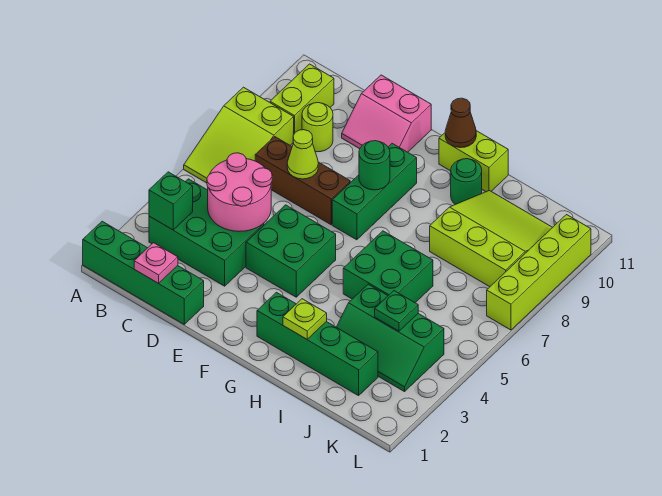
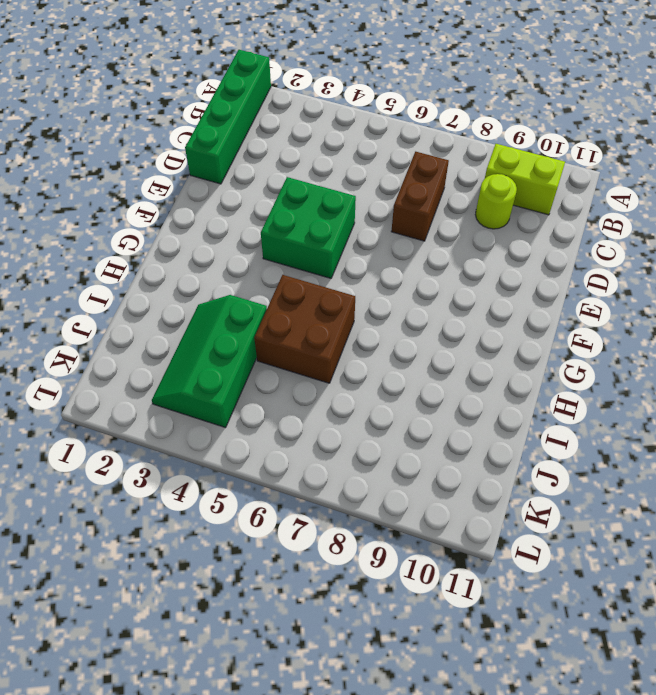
brown brick C7:D7 level 1 -> brown brick C7:E7 level 1
brown brick H5:I6 level 1 -> green brick H5:I6 level 1
none -> lime slope A6:B8 level 1 top 8
none -> green brick B3:D4 level 1
none -> pink slope D10:E11 level 1 top 11

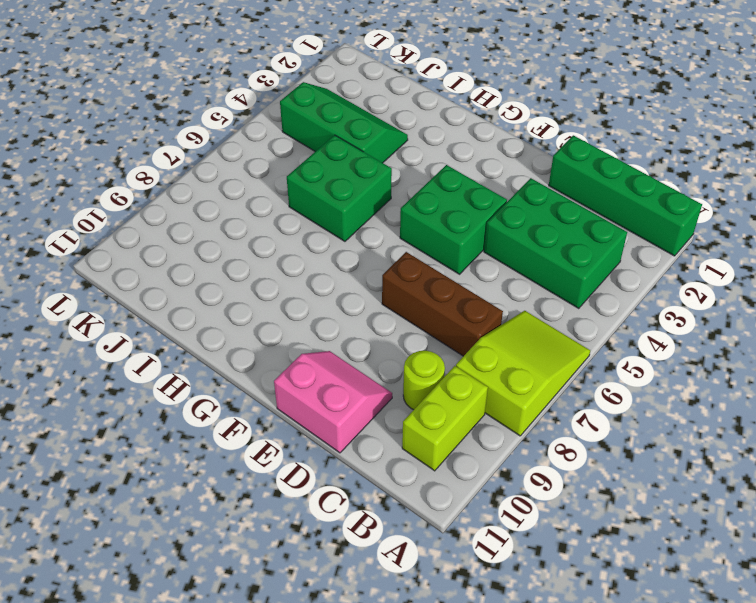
none -> green brick F7:F9 level 1
none -> green brick G2:J2 level 1
none -> lime brick G11:H11 level 1

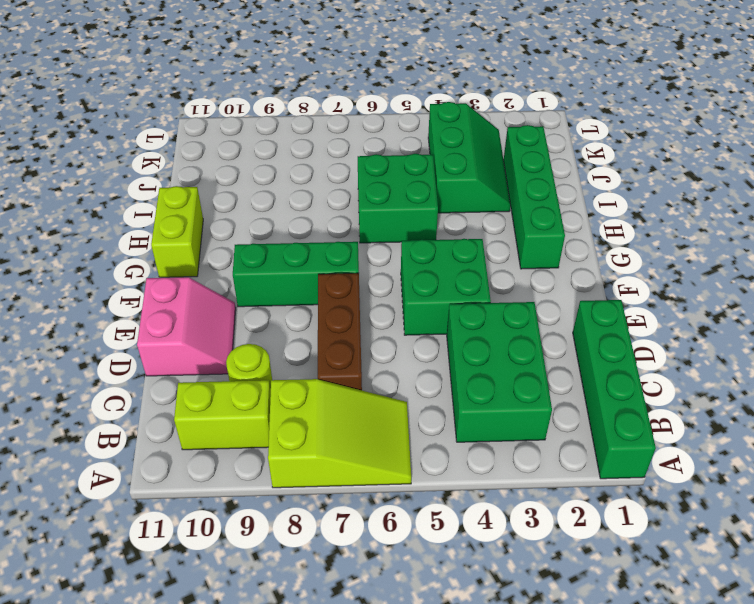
none -> green round brick H10 level 1
none -> lime slope I8:K10 level 1 top 8
none -> lime brick L7:L10 level 1

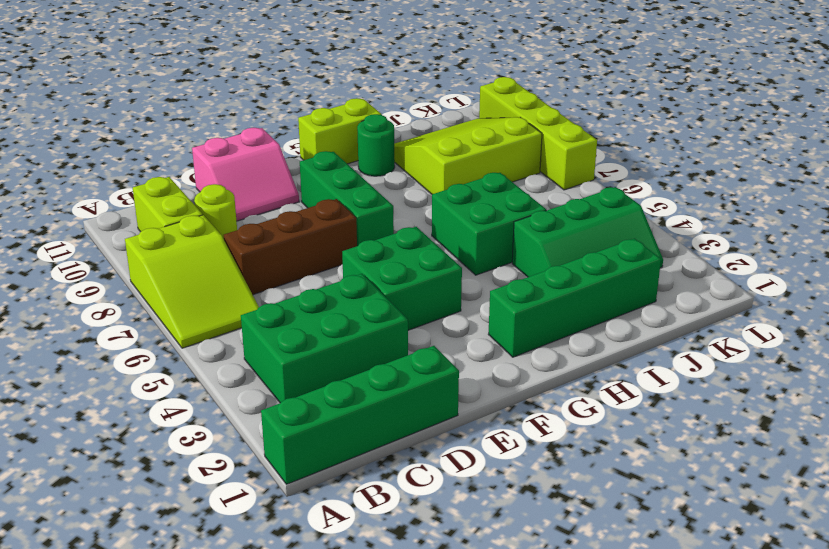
none -> green brick B3 level 2
none -> pink plate C1 level 2
none -> pink round brick C4:D5 level 2

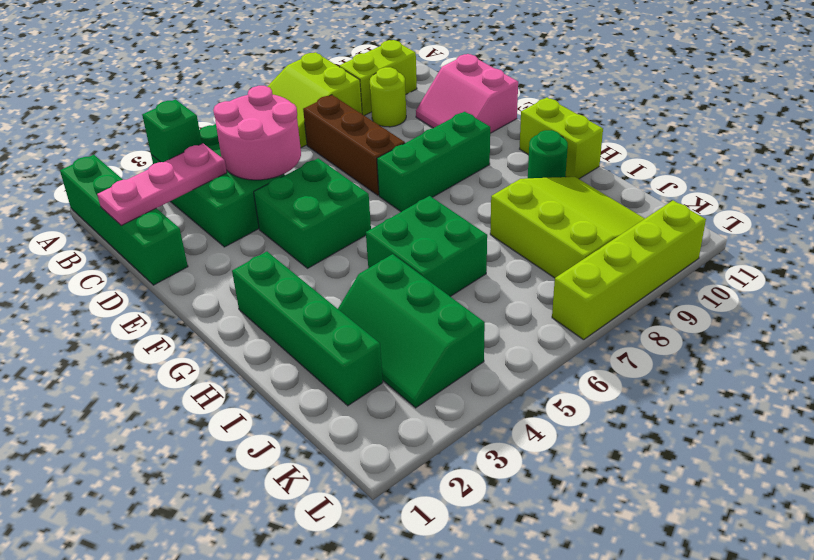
pink plate C1:C3 level 2 -> pink plate C1 level 2
none -> lime cone D7 level 2
none -> green round brick F8 level 2
none -> brown cone G11 level 2

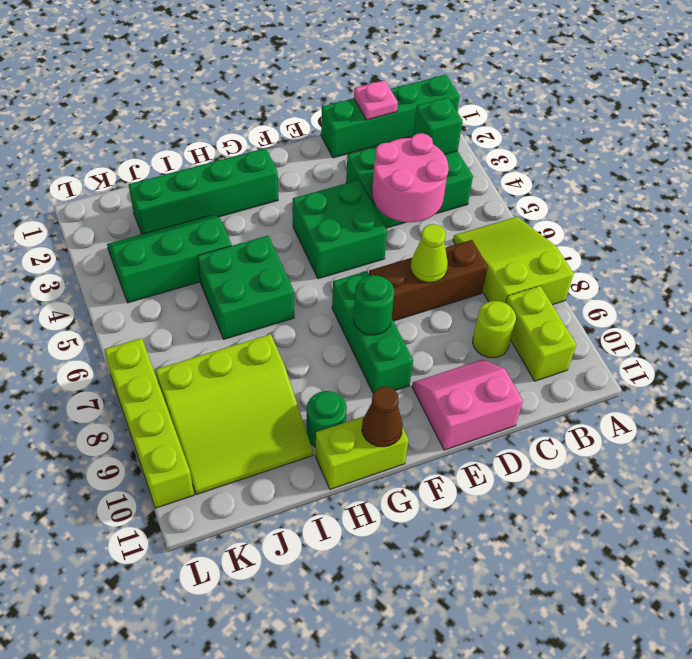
none -> lime plate H2 level 2
none -> green plate J4 level 2

